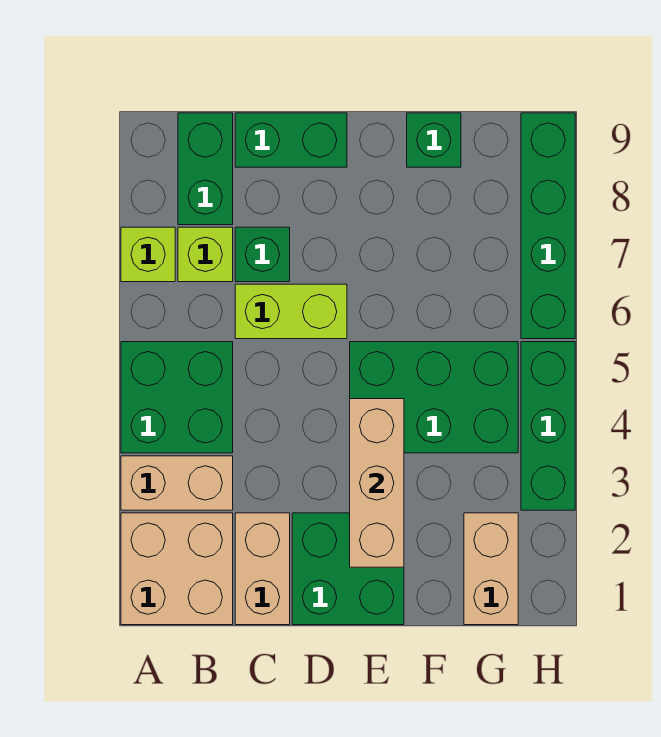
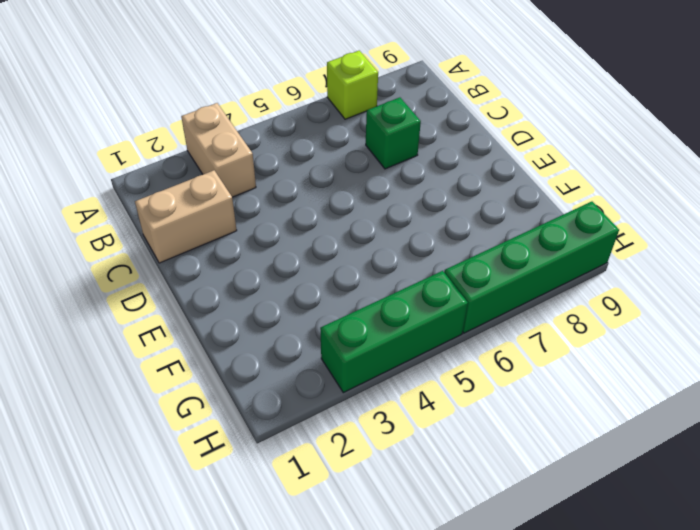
none -> tan brick A1:B2 level 1
none -> green brick A4:B5 level 1
none -> lime brick B7 level 1

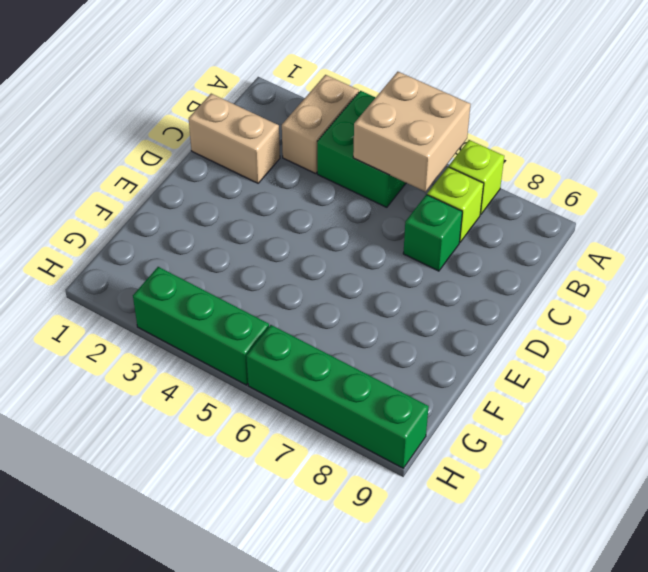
tan brick A5:B6 level 2 -> tan brick A1:B2 level 1
none -> green brick B8:B9 level 1
none -> lime brick C6:D6 level 1
none -> green brick C9:D9 level 1

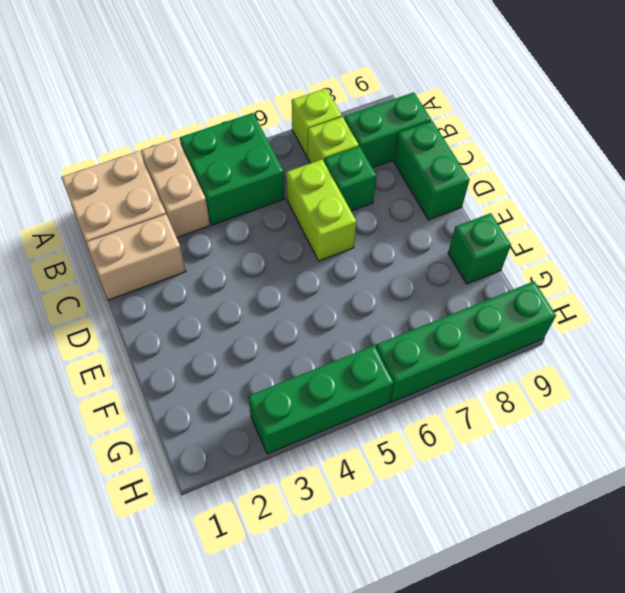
none -> green brick D1:E2 level 1
none -> green brick E4:G5 level 1
none -> tan brick G1:G2 level 1

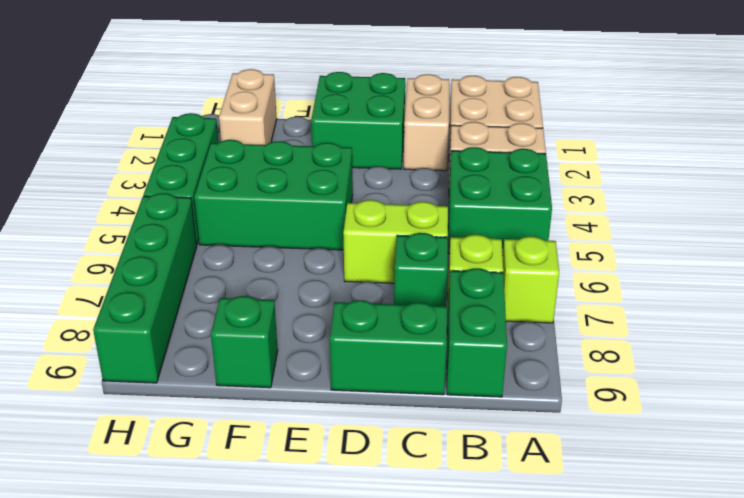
none -> tan brick E2:E4 level 2

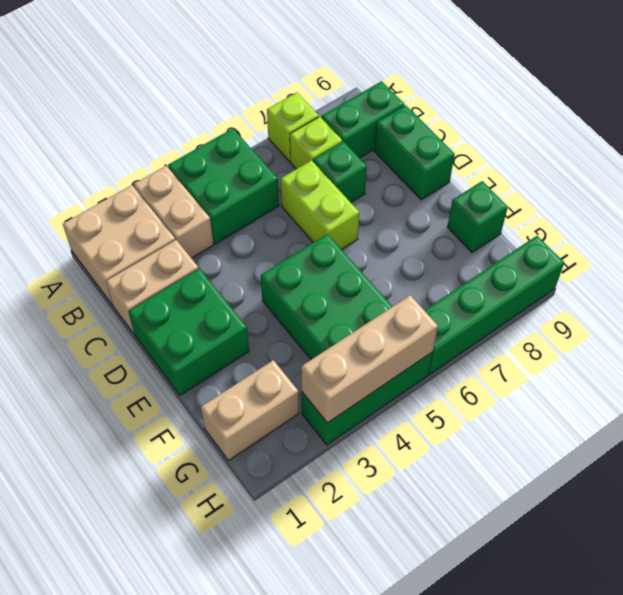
tan brick H3:H5 level 2 -> tan brick E2:E4 level 2

